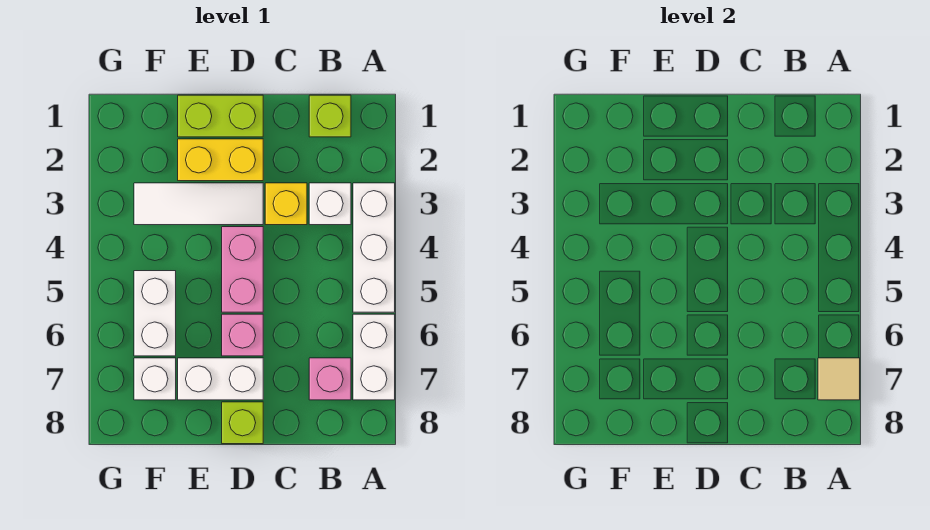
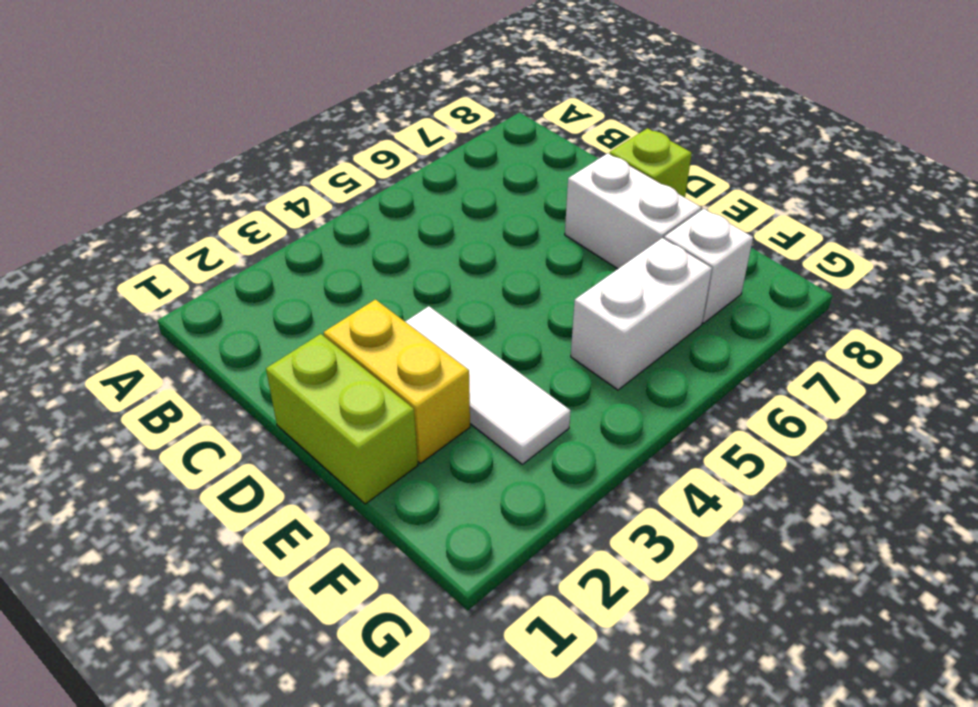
none -> white brick A3:A5 level 1
none -> white brick A6:A7 level 1
none -> lime brick B1 level 1

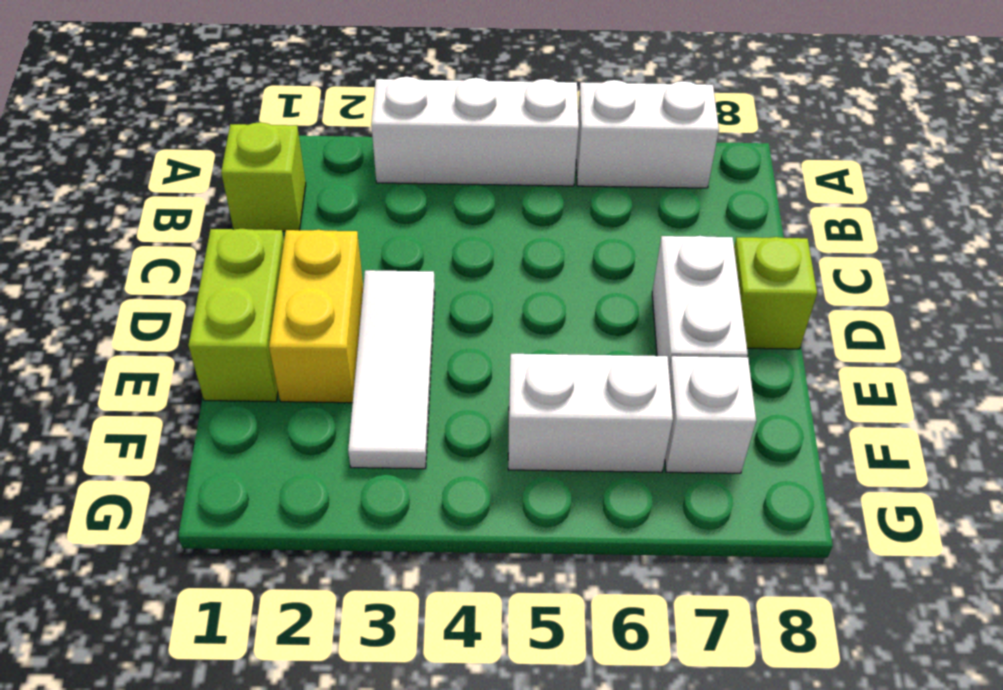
none -> white brick B3 level 1
none -> pink brick B7 level 1
none -> yellow brick C3 level 1

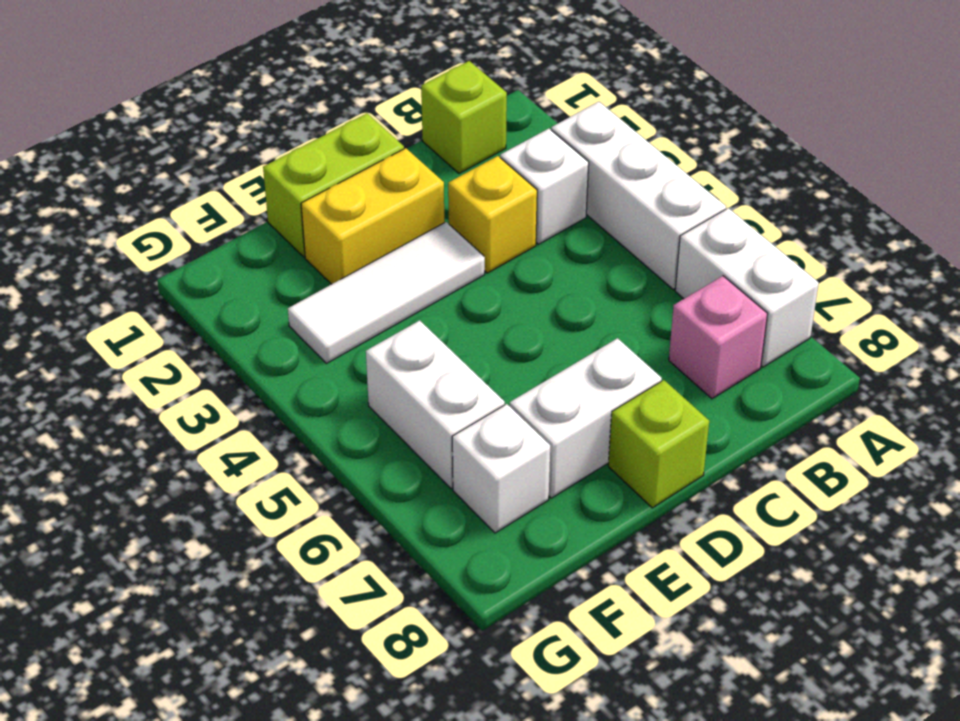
none -> pink brick D4:D5 level 1
none -> pink brick D6 level 1
none -> tan tile A7 level 2

